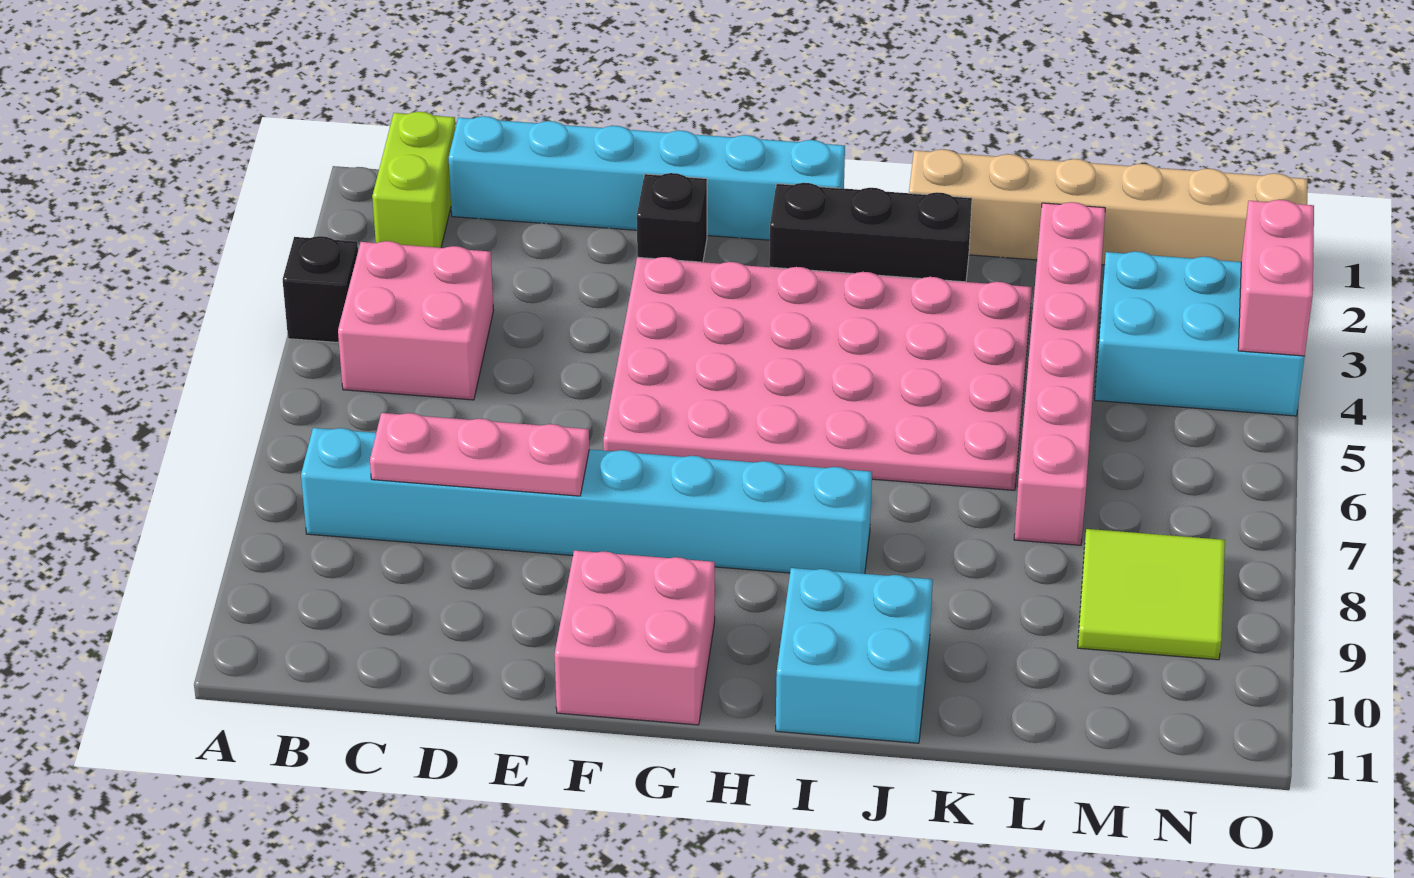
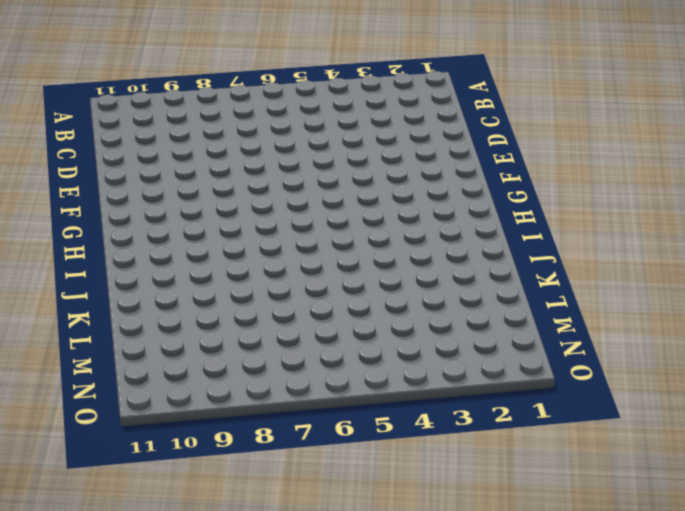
none -> black brick A4 level 1
none -> lime brick B1:B2 level 1
none -> pink brick B4:C5 level 1

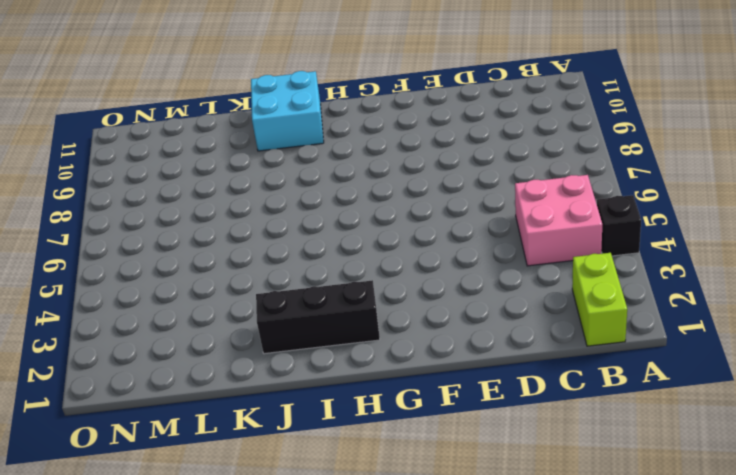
none -> cyan brick B8:I8 level 1
none -> cyan brick C1:H1 level 1
none -> black brick F2 level 1

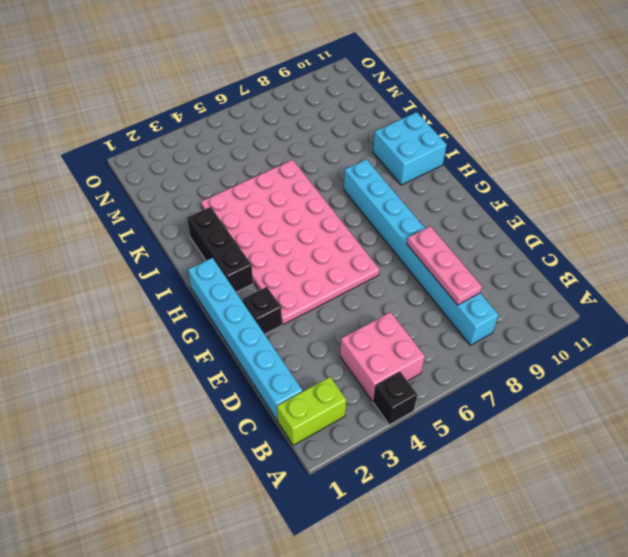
none -> pink brick F10:G11 level 1
none -> tan brick J1:O1 level 1
none -> pink brick L2:L7 level 1

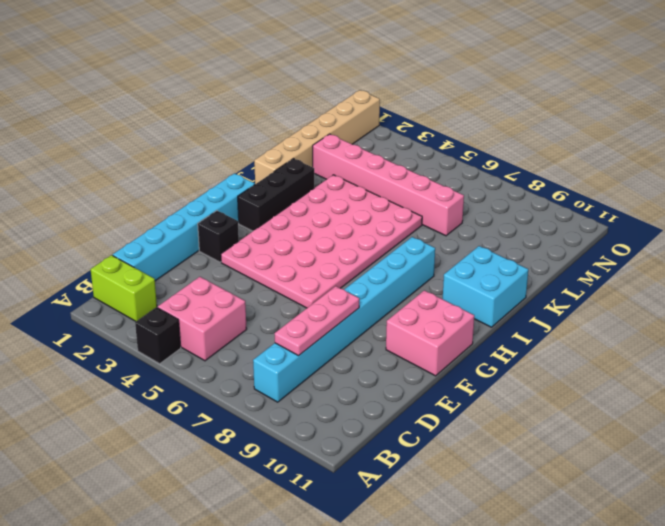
none -> cyan brick M3:O4 level 1
none -> lime tile M8:N9 level 1
none -> pink brick O3:O4 level 2

